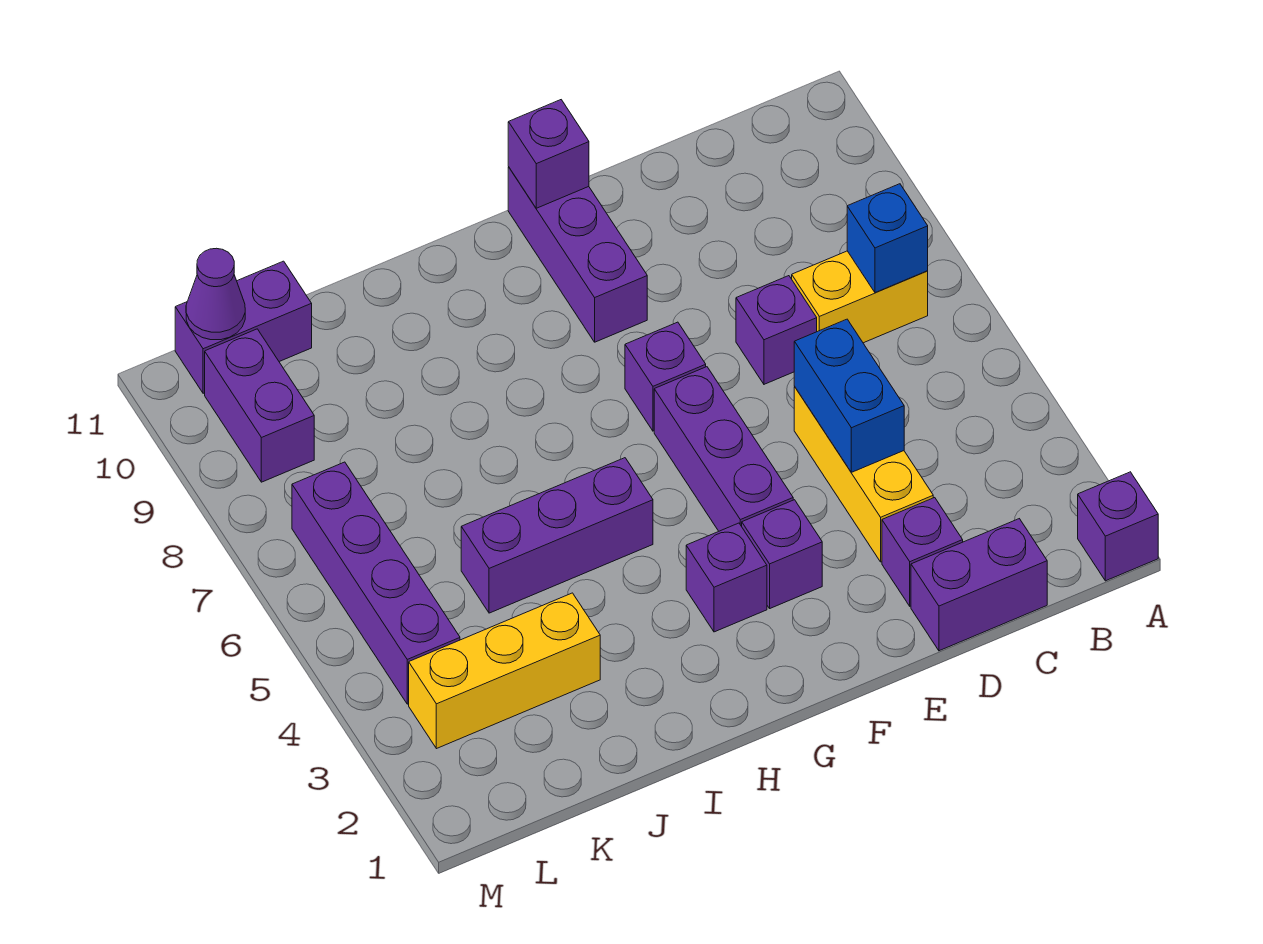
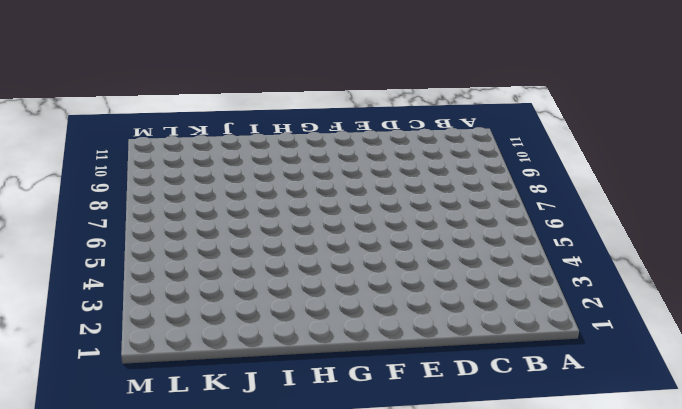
none -> purple brick A1 level 1
none -> yellow brick B7:C7 level 1
none -> purple brick C1:D1 level 1

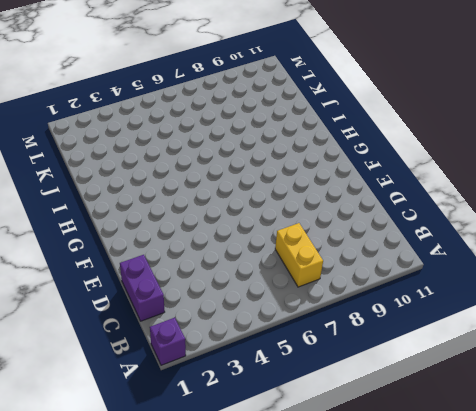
none -> purple brick D2 level 1
none -> yellow brick D3:D5 level 1
none -> purple brick D7 level 1

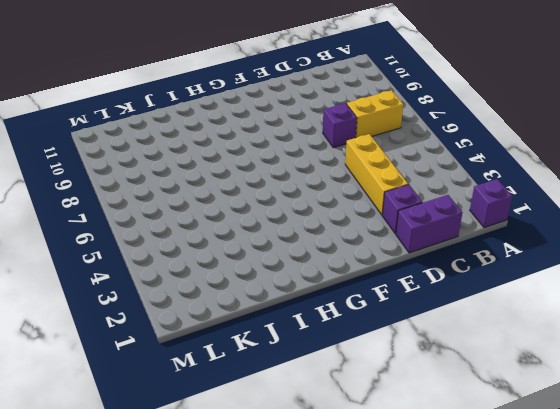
none -> purple brick F3 level 1
none -> purple brick F4:F6 level 1
none -> purple brick F7 level 1

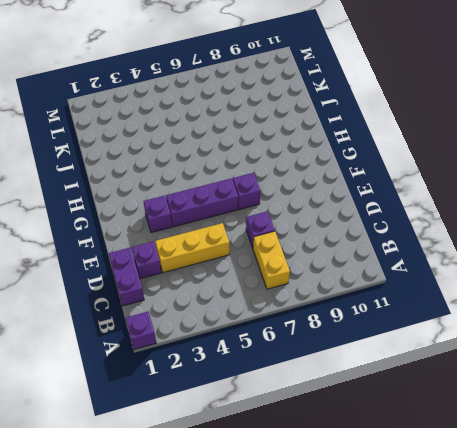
none -> purple brick F9:F11 level 1
none -> purple brick G3 level 1
none -> purple brick H5:J5 level 1

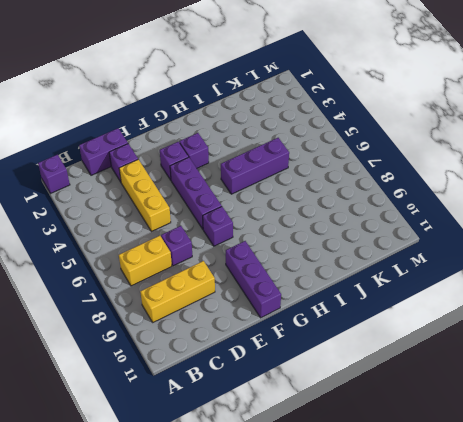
yellow brick B9:D9 level 1 -> yellow brick J3:L3 level 1
none -> purple brick K11:L11 level 1
none -> purple brick L4:L7 level 1
none -> purple brick L9:L10 level 1

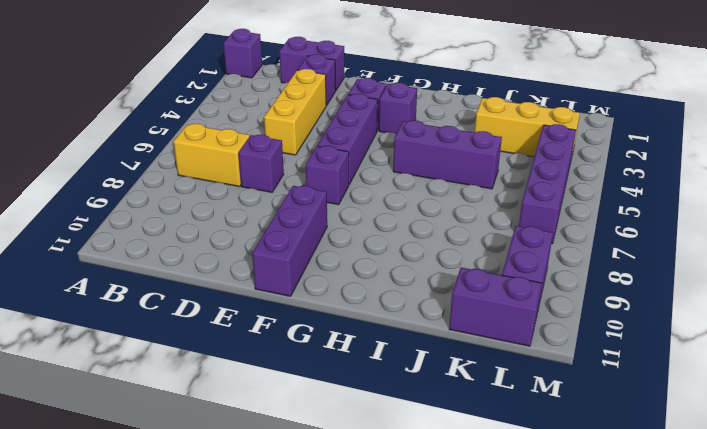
none -> blue brick B7 level 2
none -> blue brick D4:D5 level 2
none -> purple brick F11 level 2

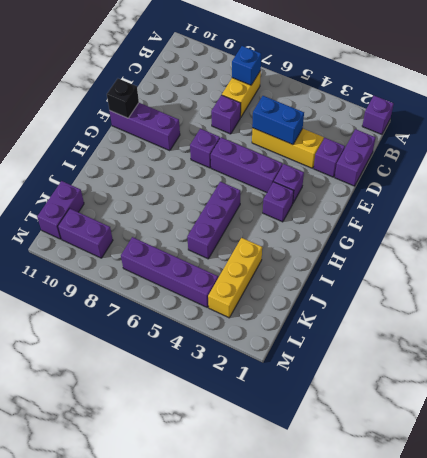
black brick F11 level 2 -> purple brick F11 level 2
none -> purple cone L11 level 2

